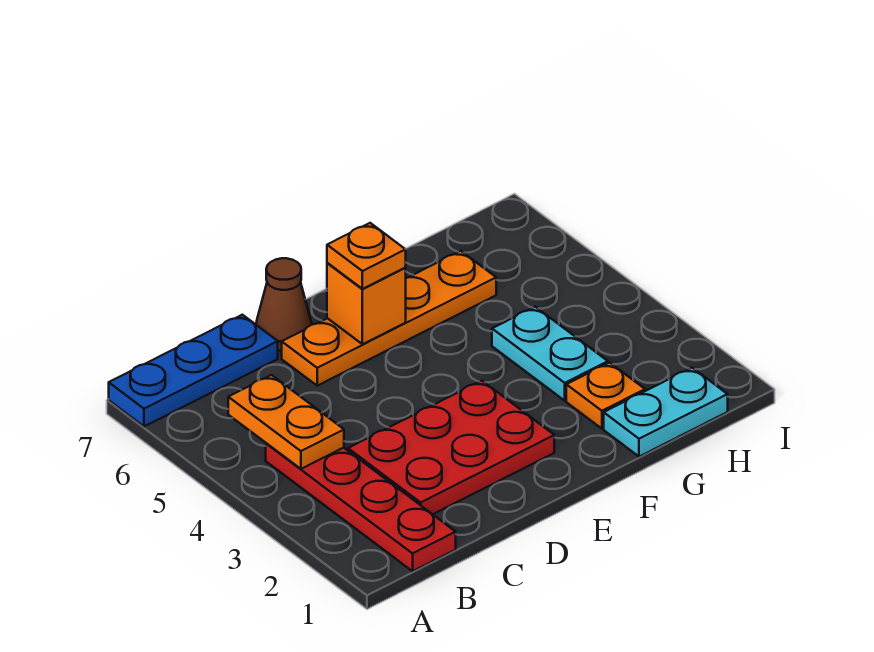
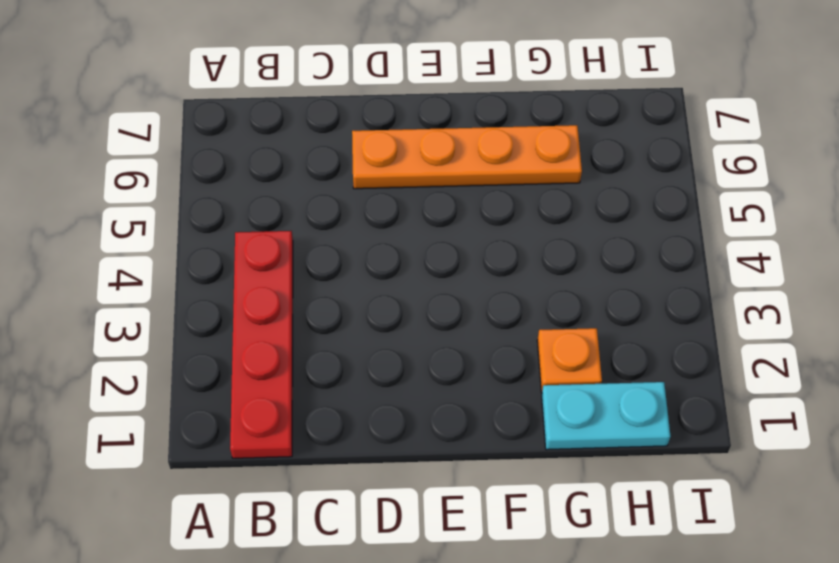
none -> blue plate A7:C7 level 1
none -> red plate C2:E3 level 1

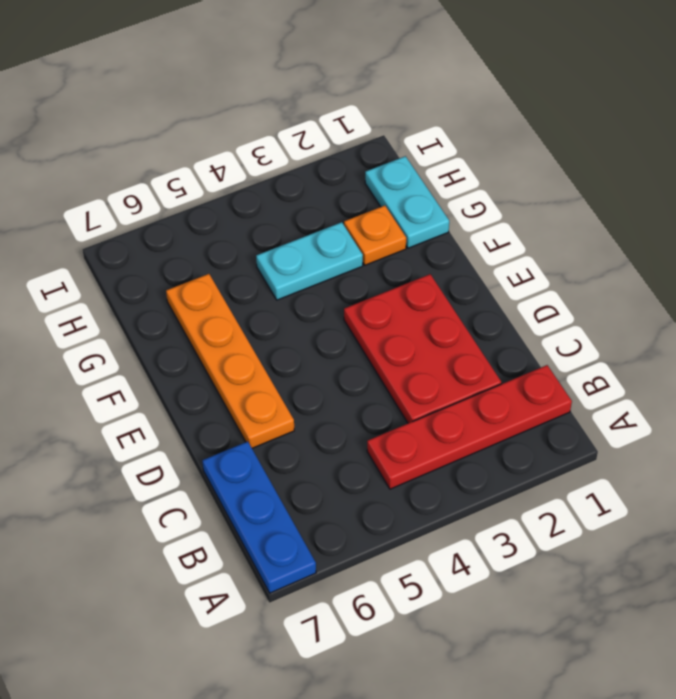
none -> brown cone D7 level 1
none -> orange plate B4:B5 level 2

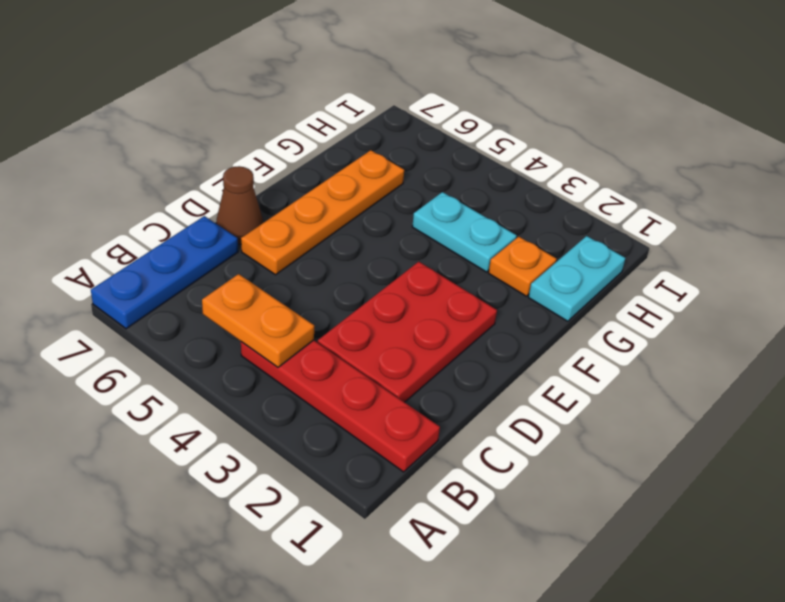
none -> orange brick E6 level 2
none -> orange plate E6 level 3

